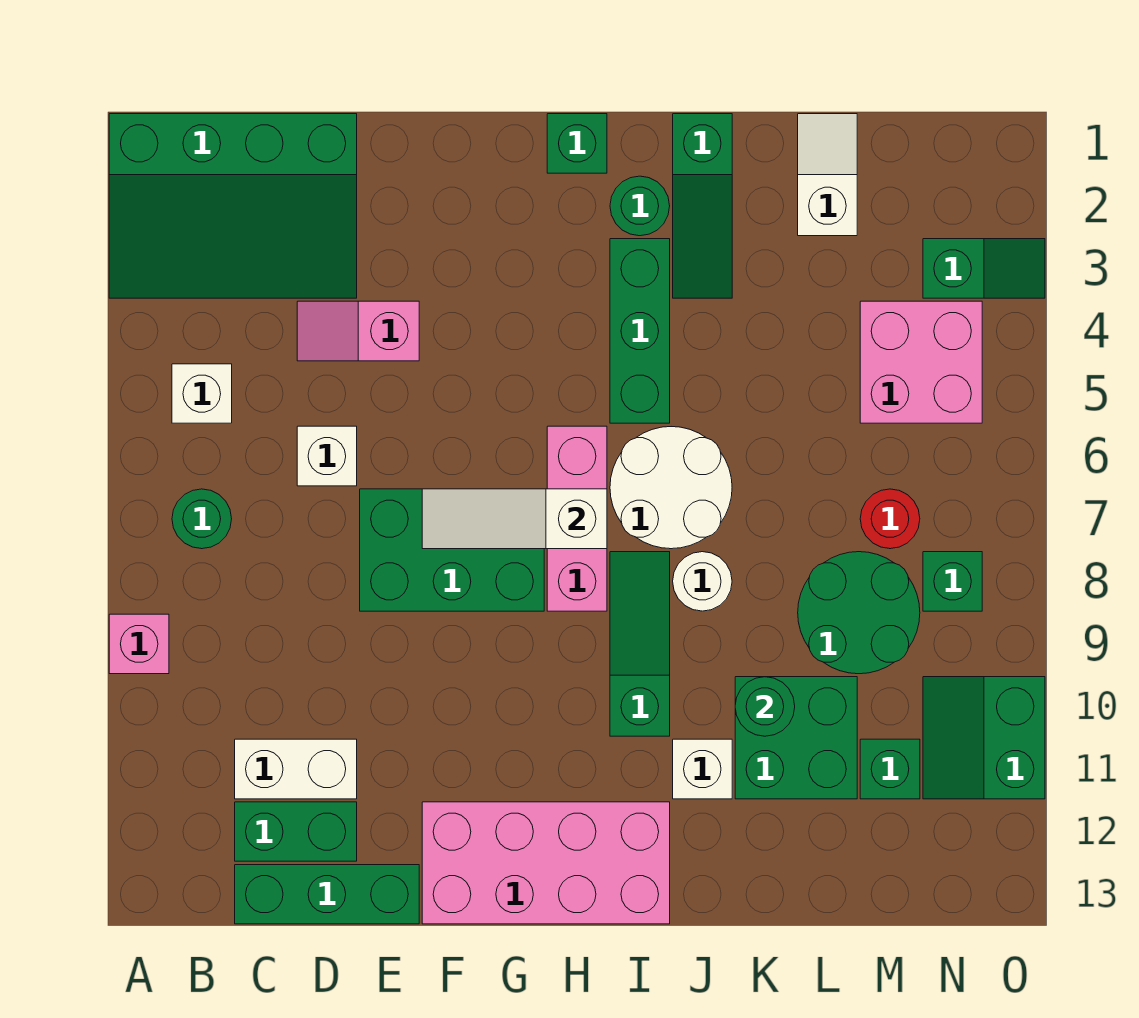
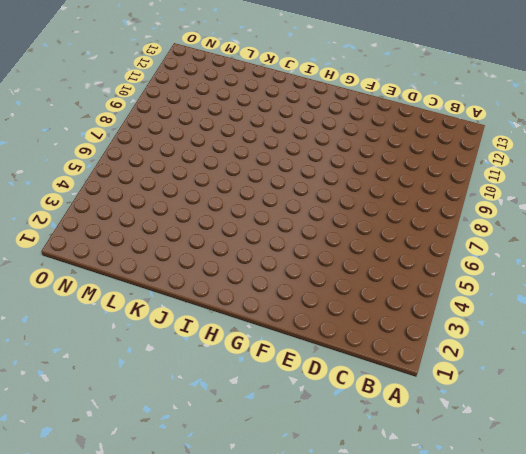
none -> green slope A1:D3 level 1 top 1
none -> pink brick A9 level 1
none -> white brick B5 level 1
none -> green round brick B7 level 1

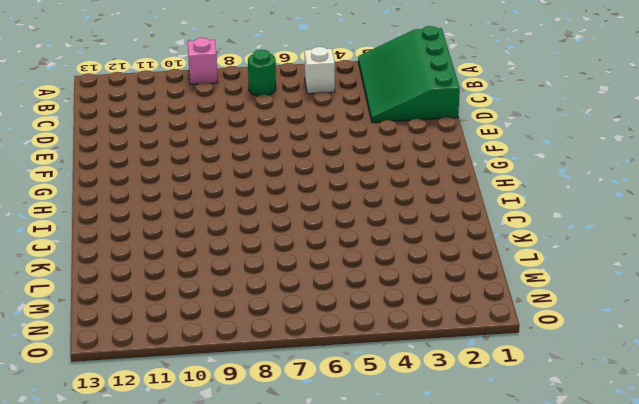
none -> white brick C11:D11 level 1
none -> green brick C12:D12 level 1
none -> green brick C13:E13 level 1
none -> pink slope D4:E4 level 1 top E

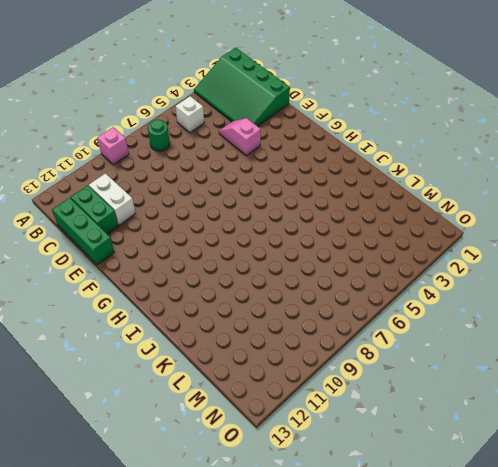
none -> white brick D6 level 1
none -> green brick E7:G8 level 1
none -> pink brick F12:I13 level 1
none -> green brick H1 level 1

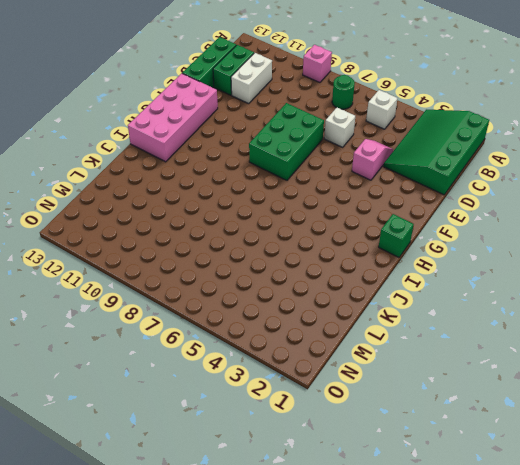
none -> pink brick H6:H8 level 1
none -> green round brick I2 level 1
none -> green brick I3:I5 level 1
none -> white round brick I6:J7 level 1

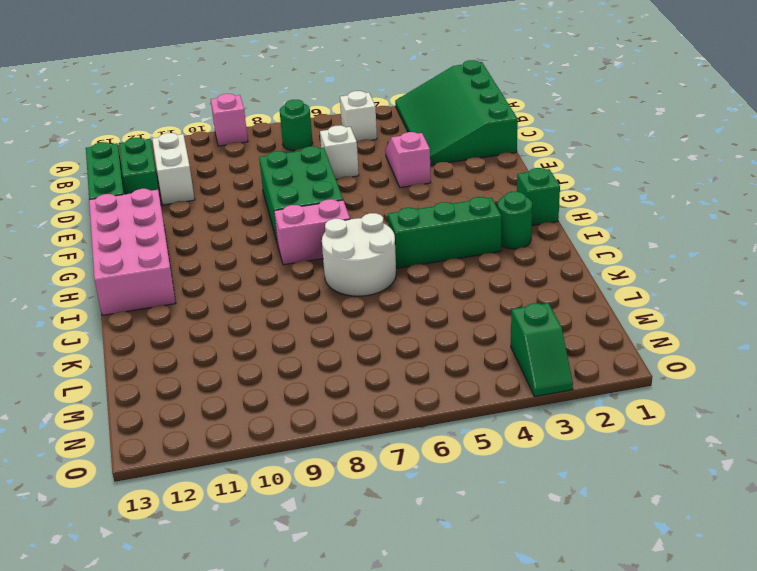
pink brick H7:H8 level 1 -> pink brick H6:H8 level 1
none -> green slope I8:I10 level 1 top 10
none -> green slope J1:J3 level 1 top 1
none -> white round brick J8 level 1
none -> white brick J11 level 1

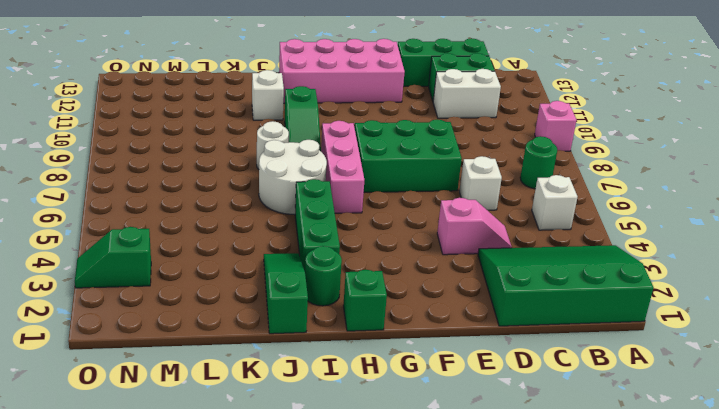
none -> green brick K10:L11 level 1
none -> white slope L1:L2 level 1 top 2
none -> green round brick L8:M9 level 1
none -> pink brick M4:N5 level 1

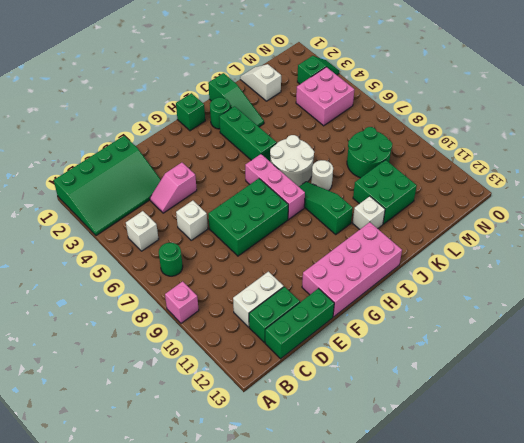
none -> red round brick M7 level 1
none -> green brick M11 level 1
none -> green brick N8 level 1
none -> green slope N10:O11 level 1 top O

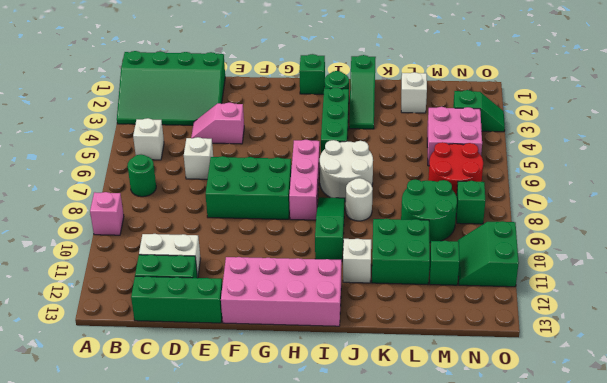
red round brick M6:N7 level 1 -> red round brick M7 level 1
none -> white slope F7:H7 level 2 top H
none -> green round brick K10 level 2

